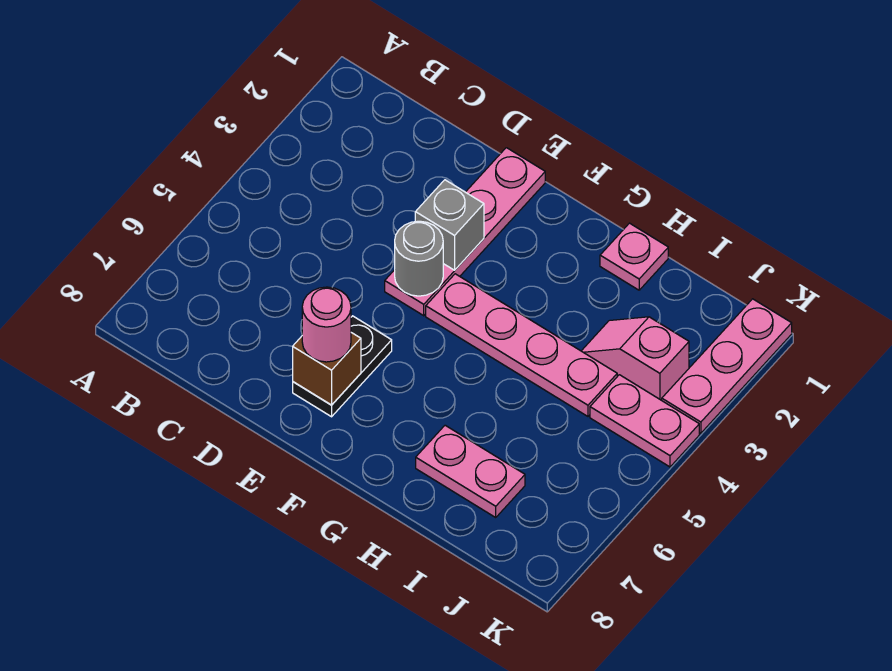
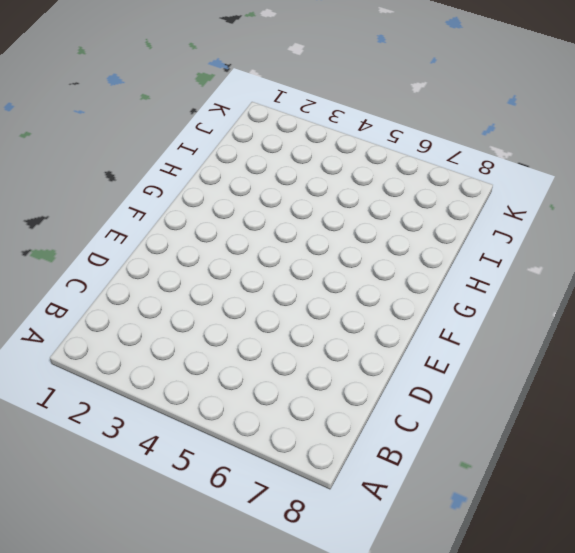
none -> pink plate E1:E4 level 1
none -> black plate E6:E7 level 1
none -> pink plate F4:I4 level 1

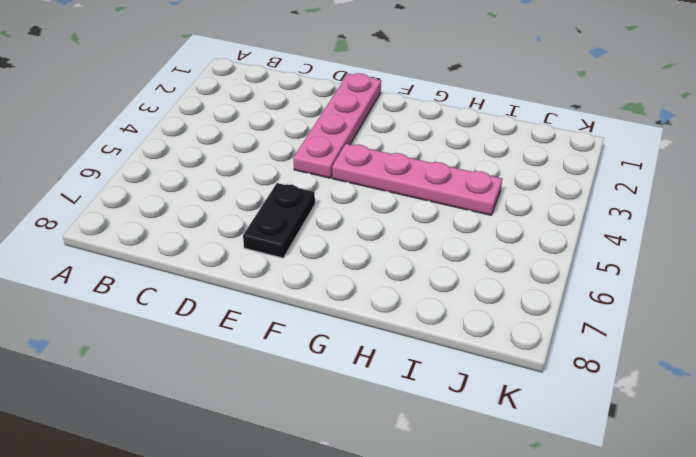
none -> pink plate H1 level 1
none -> pink plate H7:I7 level 1
none -> pink slope I3:J3 level 1 top J

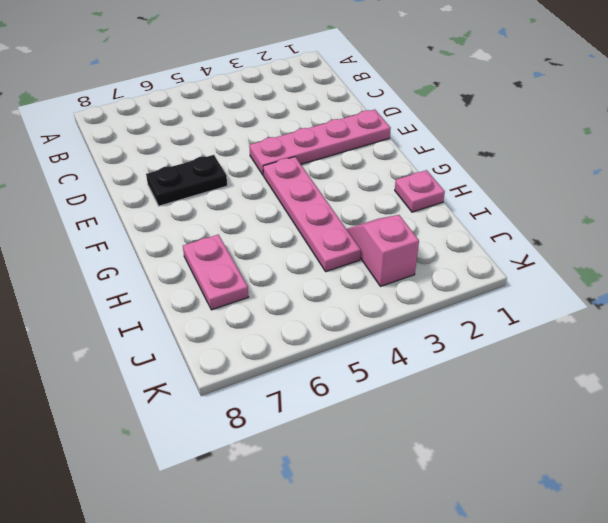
none -> pink plate J4:K4 level 1
none -> pink plate K1:K3 level 1
none -> grey brick E3 level 2

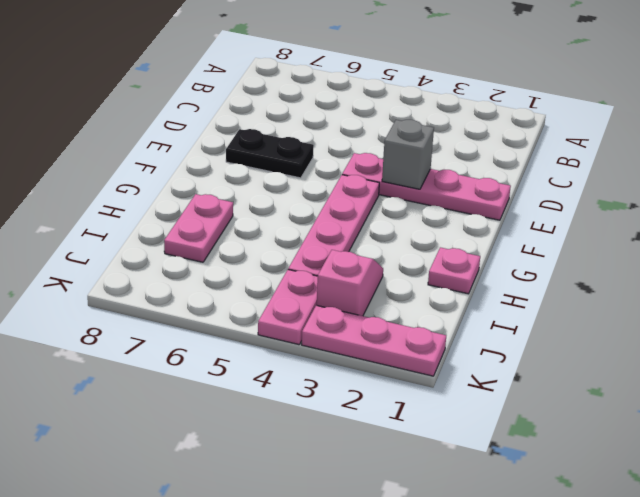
none -> grey round brick E4 level 2
none -> brown brick E7 level 2
none -> pink round brick E7 level 3

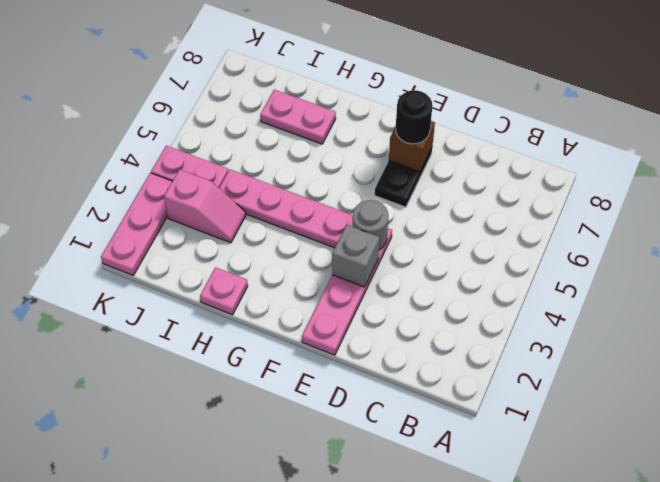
black round brick E7 level 3 -> pink round brick E7 level 3

